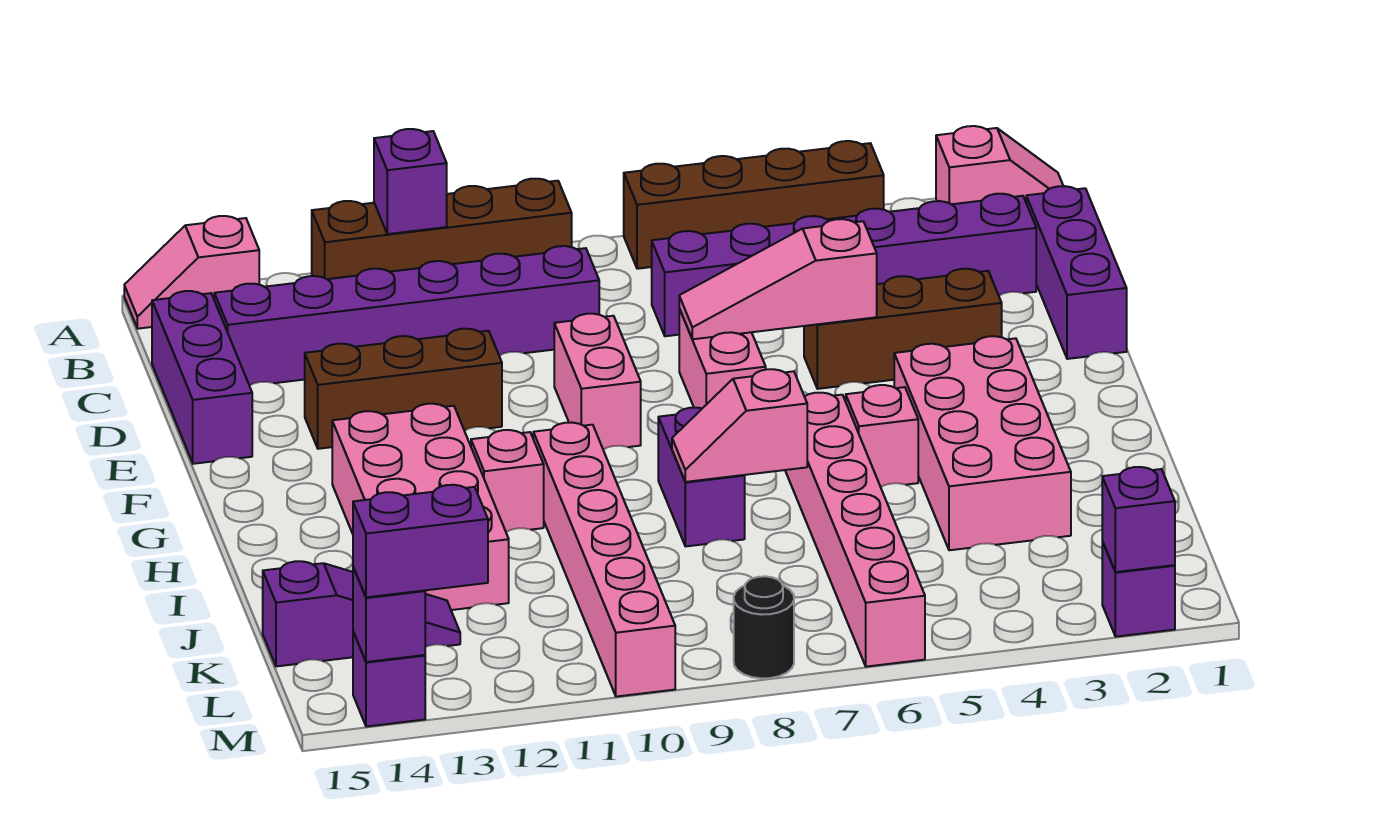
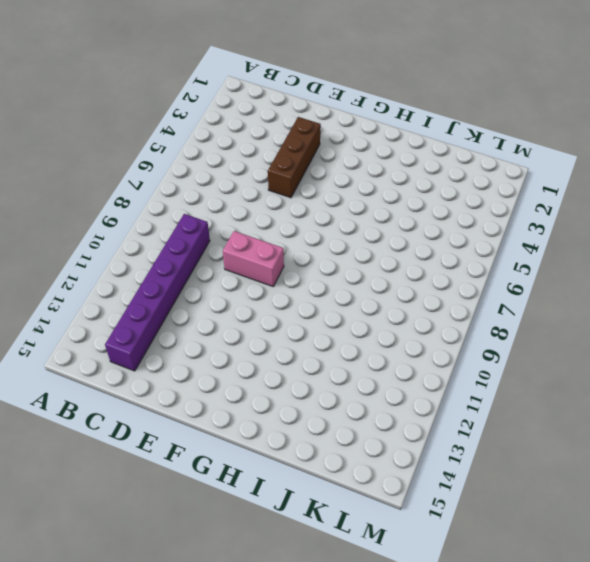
none -> pink slope A1:A2 level 1 top 2
none -> brown brick A4:A7 level 1
none -> brown brick A9:A12 level 1

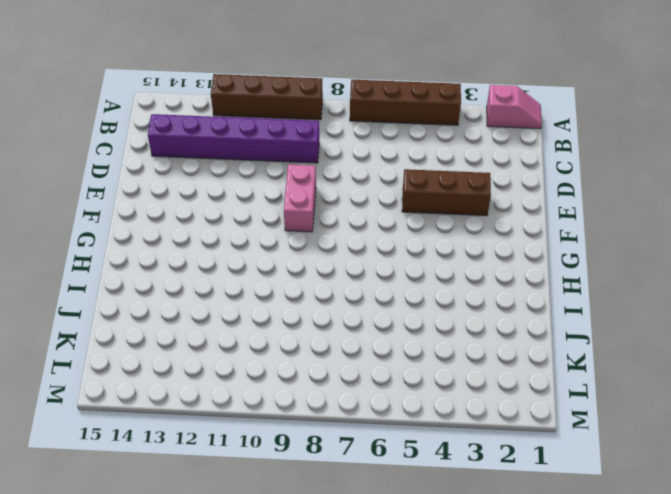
none -> pink slope A14:A15 level 1 top 14
none -> purple brick C1:E1 level 1
none -> purple brick C2:C7 level 1

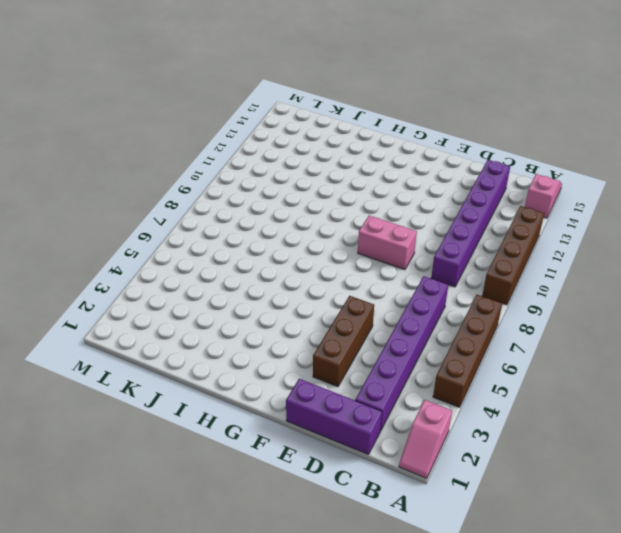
none -> purple brick C15:E15 level 1
none -> pink brick E7:F7 level 1
none -> brown brick E11:E13 level 1

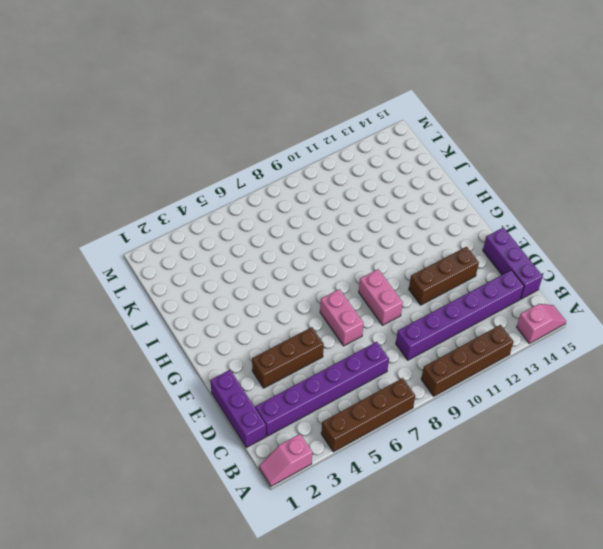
none -> pink brick G3:J4 level 1
none -> pink brick G12:J13 level 1
none -> pink brick H5 level 1

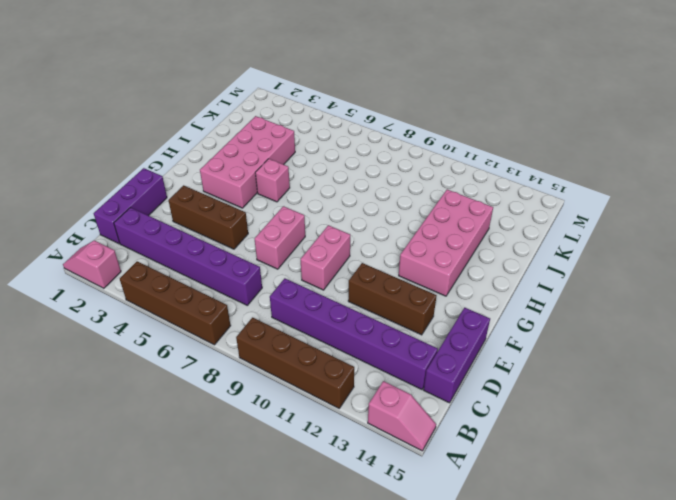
none -> pink brick H6:M6 level 1
none -> purple brick H8:I8 level 1
none -> pink brick H10:M10 level 1

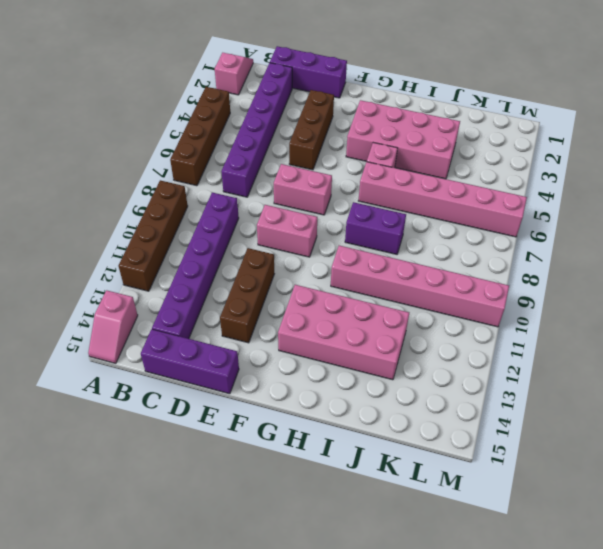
none -> pink brick H11 level 1
none -> purple slope K13:K15 level 1 top 15
none -> purple brick M2 level 1

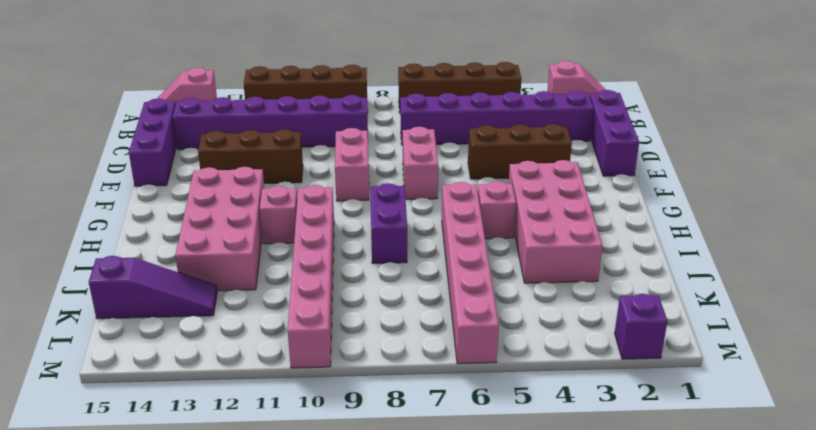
none -> black round brick M8 level 1
none -> purple brick M14 level 1
none -> purple brick A11 level 2

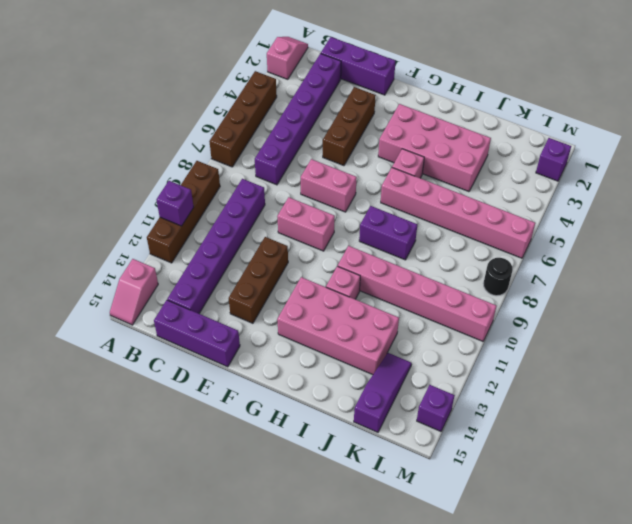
none -> pink slope E5:E7 level 2 top 5
none -> pink slope I7:I8 level 2 top 7
none -> purple brick M2 level 2

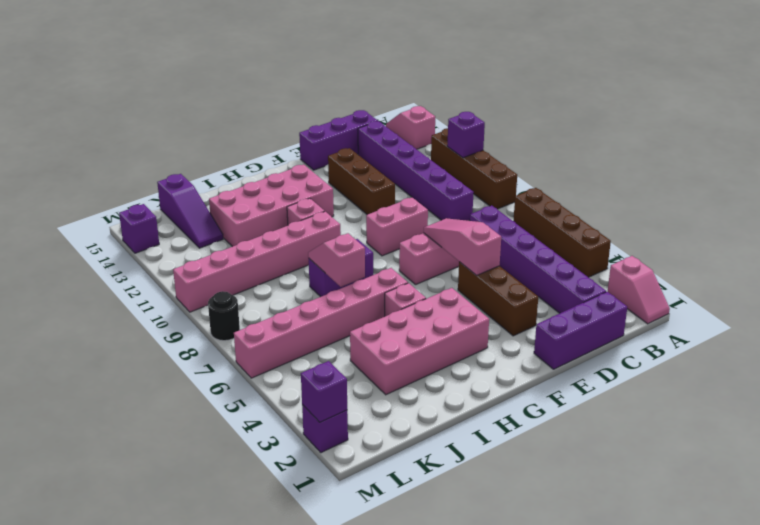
none -> purple brick M14 level 2
none -> purple brick M13:M14 level 3

